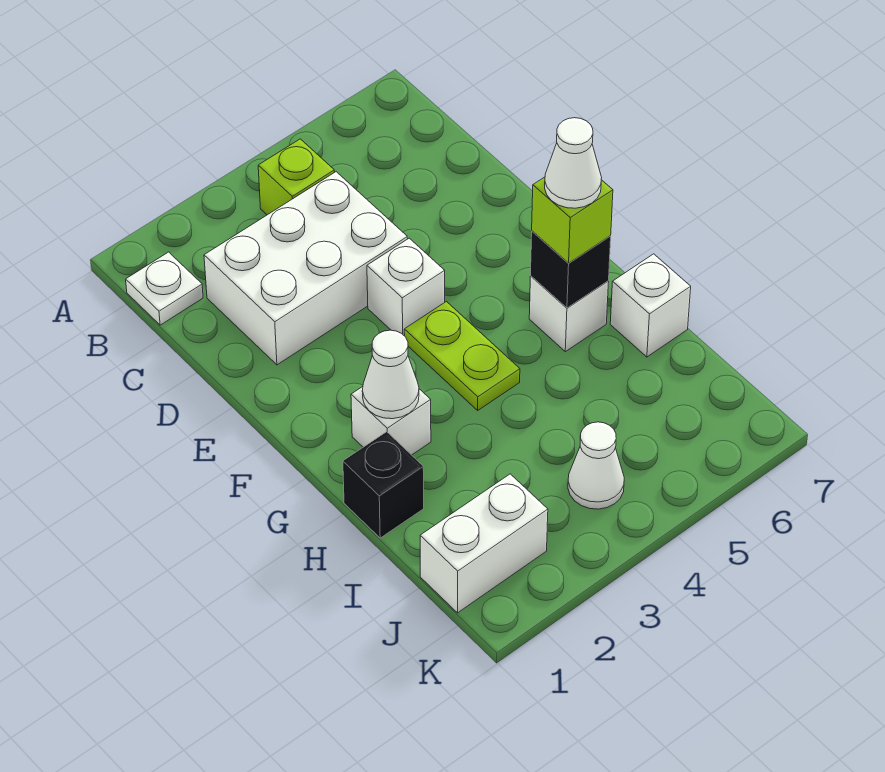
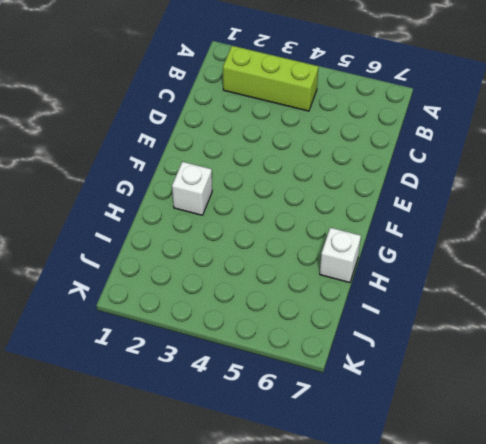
lime brick B2:B4 level 1 -> lime brick B4 level 1
none -> white plate B1 level 1
none -> white brick C2:D4 level 1
none -> white brick E4 level 1

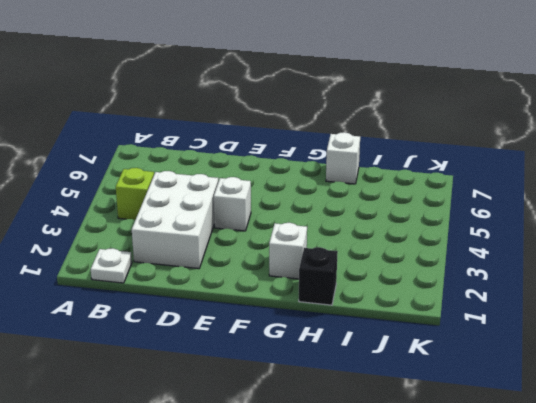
none -> lime plate F4:G4 level 1
none -> white brick G6 level 1
none -> white brick J1:J2 level 1

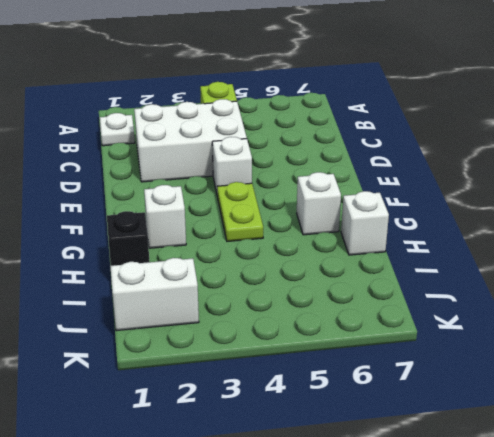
none -> white cone J4 level 1
none -> white cone G2 level 2
none -> black brick G6 level 2

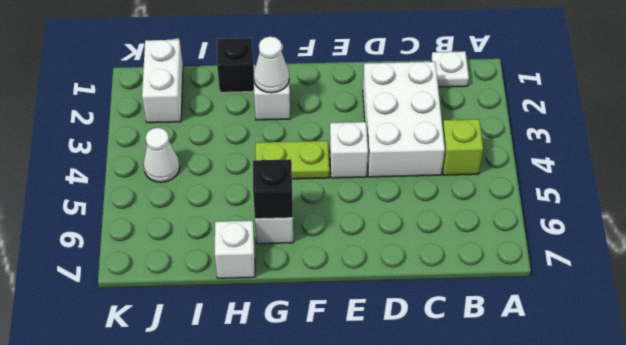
none -> lime brick G6 level 3
none -> white cone G6 level 4

